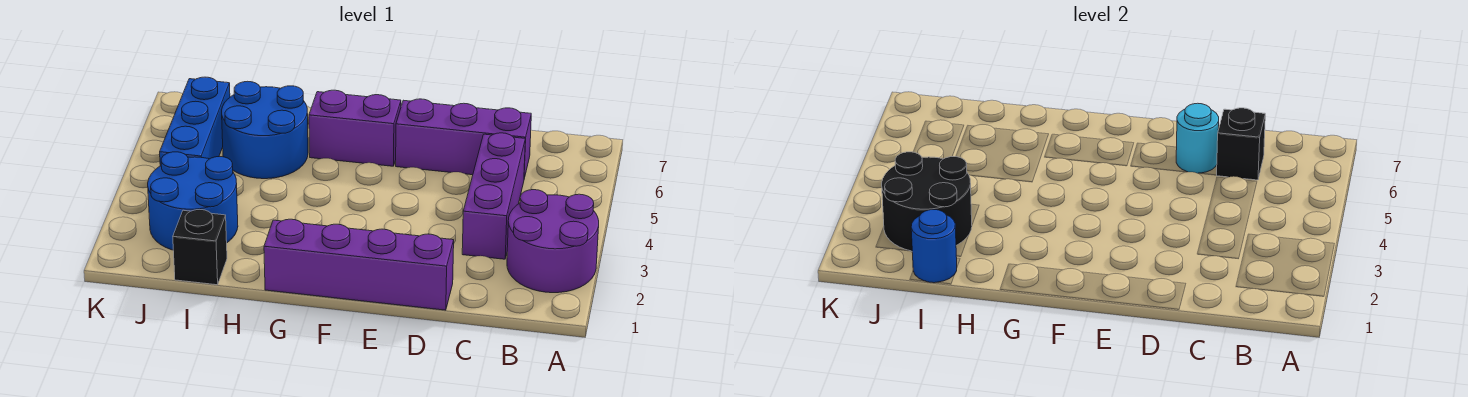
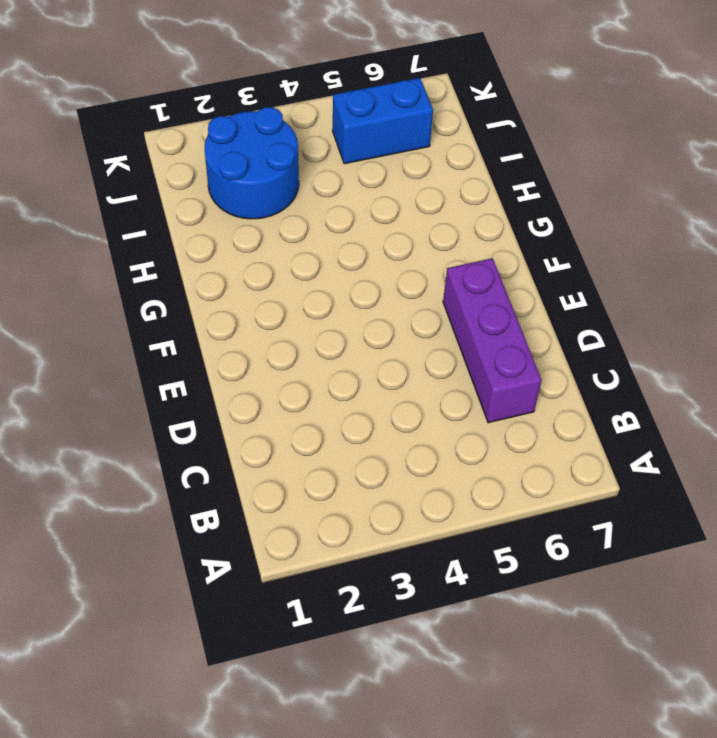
blue brick J5:J6 level 1 -> blue brick J4:J6 level 1
none -> purple round brick A2:B3 level 1
none -> purple brick C3:C5 level 1
none -> purple brick D1:G1 level 1

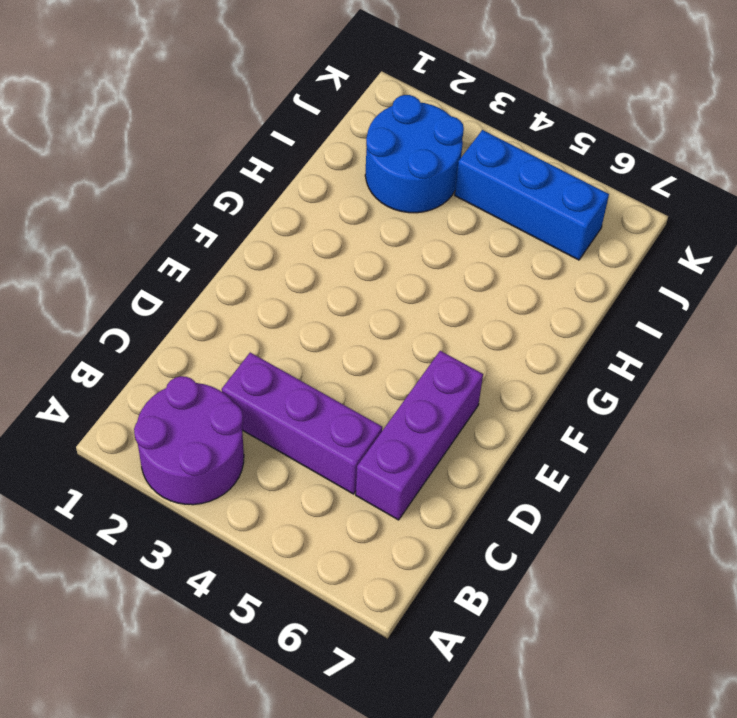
none -> purple brick D1:G1 level 1
none -> purple brick F6:G6 level 1
none -> blue round brick H5:I6 level 1

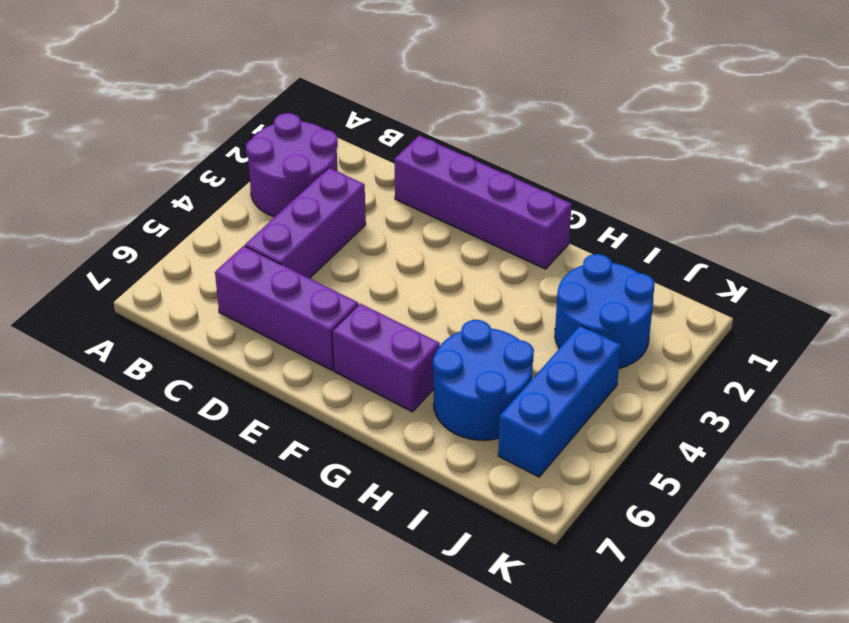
none -> black brick I1 level 1
none -> black brick C6 level 2
none -> cyan round brick D6 level 2

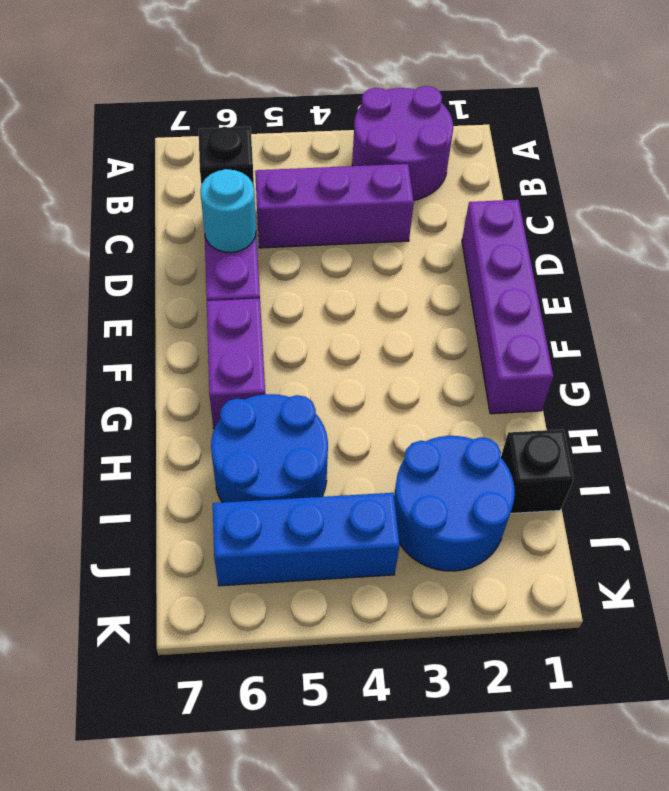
none -> blue round brick I1 level 2
none -> black round brick I2:J3 level 2

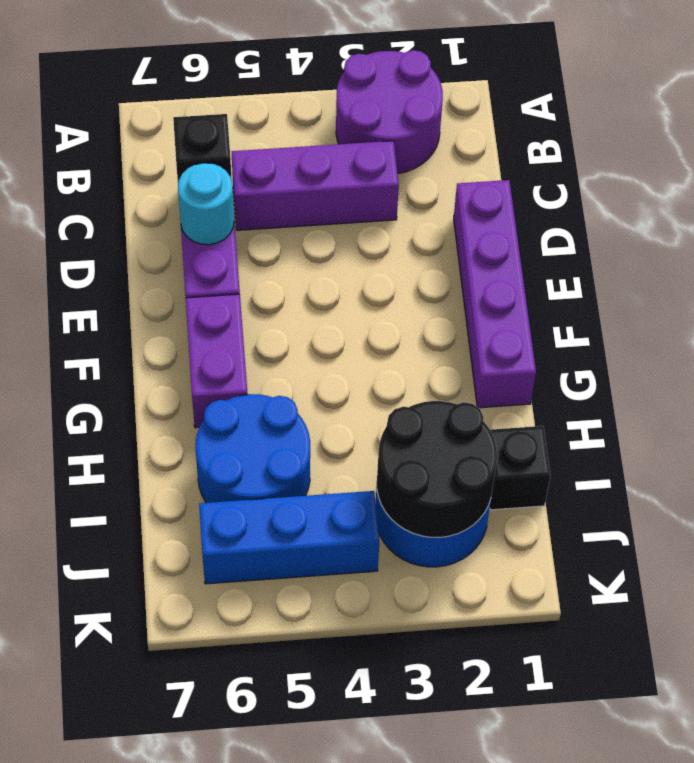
none -> blue round brick I1 level 2

